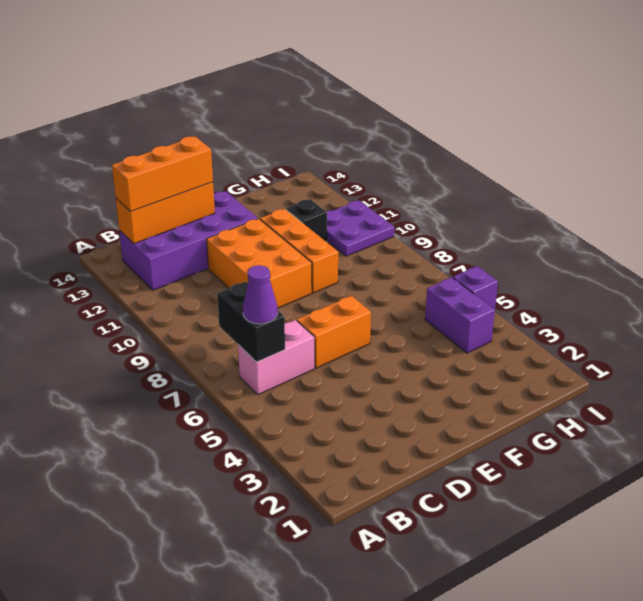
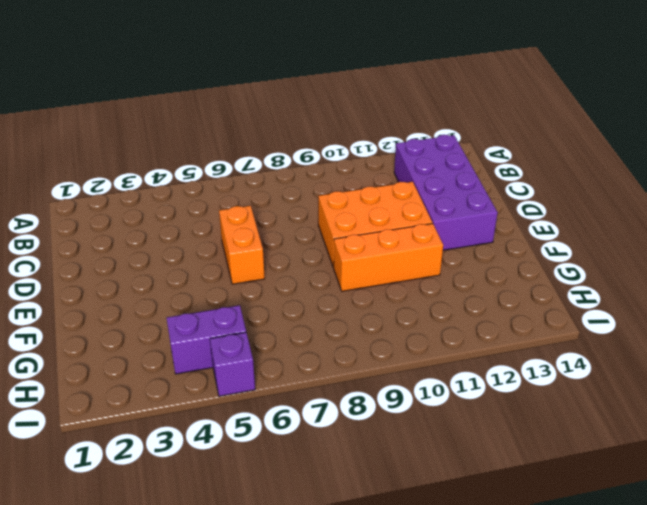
none -> pink brick B6:C6 level 1
none -> black brick G11 level 1
none -> purple plate H10:I11 level 1

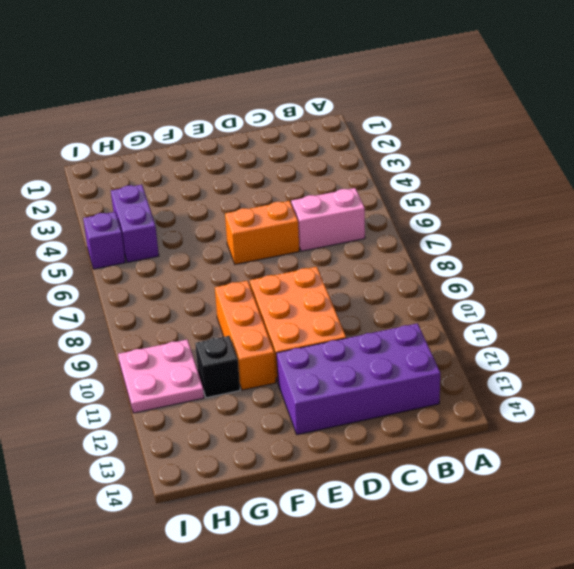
pink plate H10:I11 level 1 -> purple plate H10:I11 level 1
none -> black brick B6:B7 level 2
none -> orange brick B13:D13 level 2
none -> purple cone B6 level 3

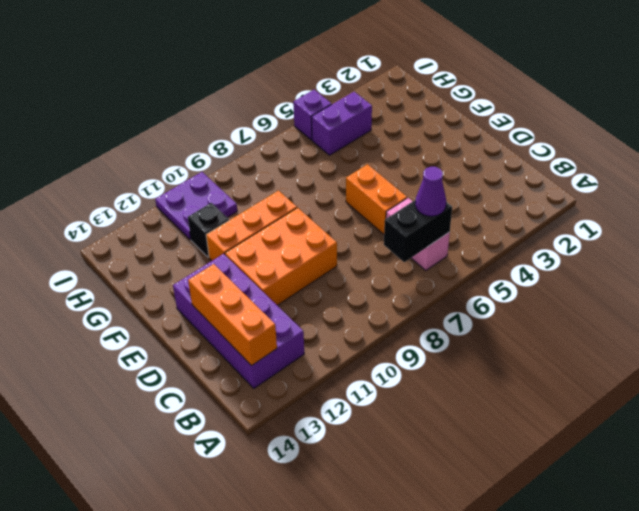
none -> orange brick B13:D13 level 3

